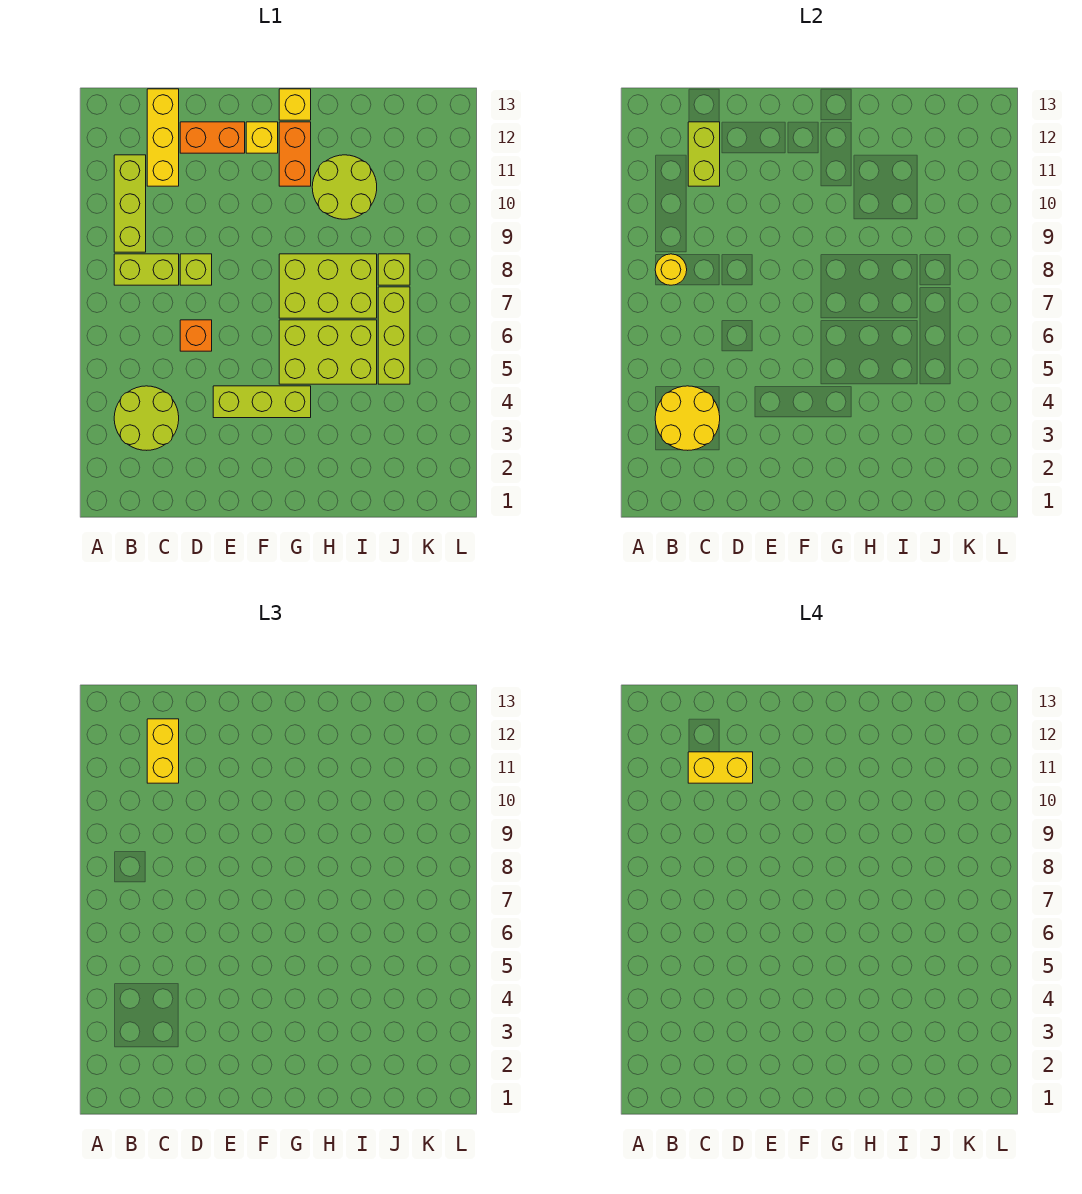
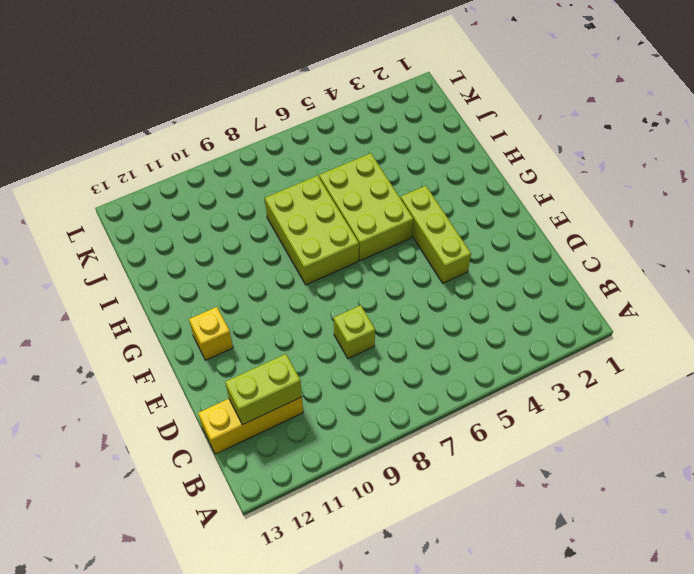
none -> lime round brick B3:C4 level 1
none -> lime brick B8:C8 level 1
none -> lime brick B9:B11 level 1

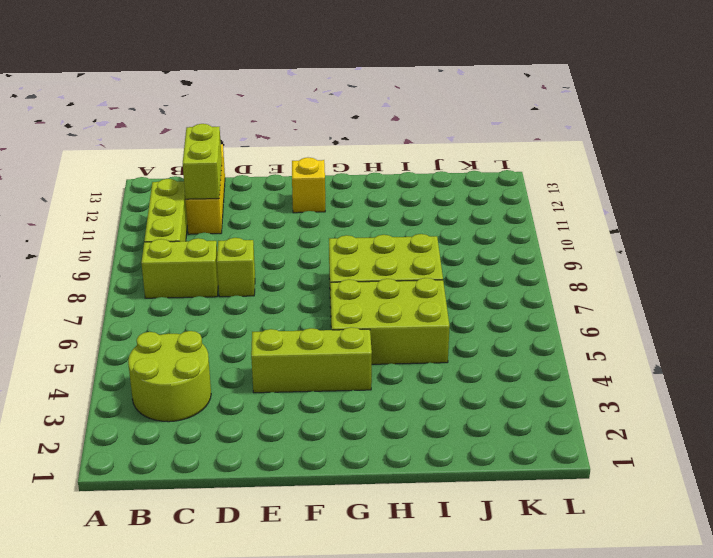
none -> orange brick D6 level 1
none -> orange brick D12:E12 level 1
none -> orange brick G11:G12 level 1

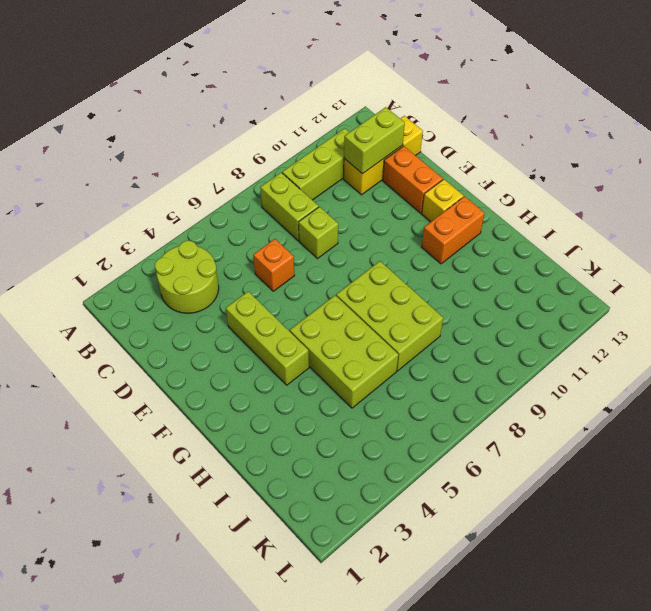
none -> yellow brick G13 level 1
none -> lime round brick H10:I11 level 1
none -> lime brick J5:J7 level 1

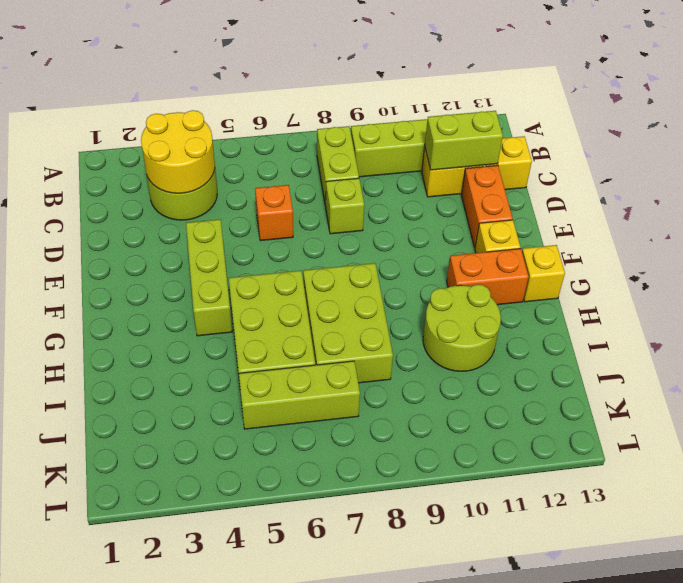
none -> lime brick J8 level 1
none -> yellow round brick B8 level 2
none -> yellow brick C11:C12 level 3

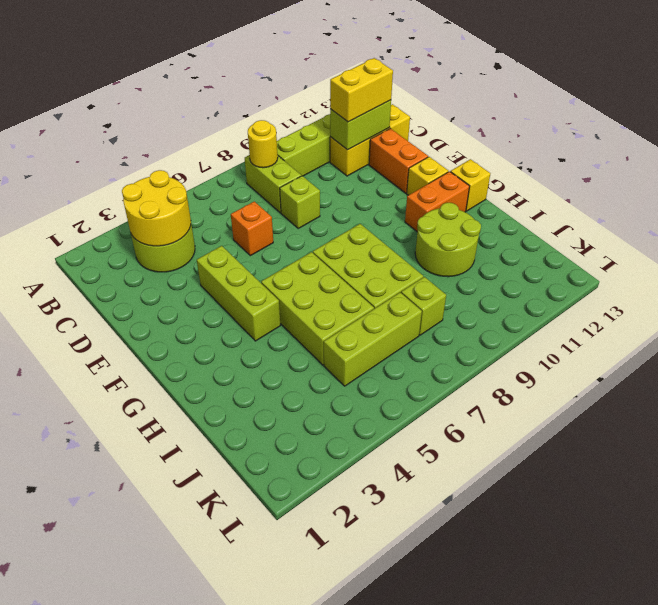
none -> yellow brick C11:D11 level 4

